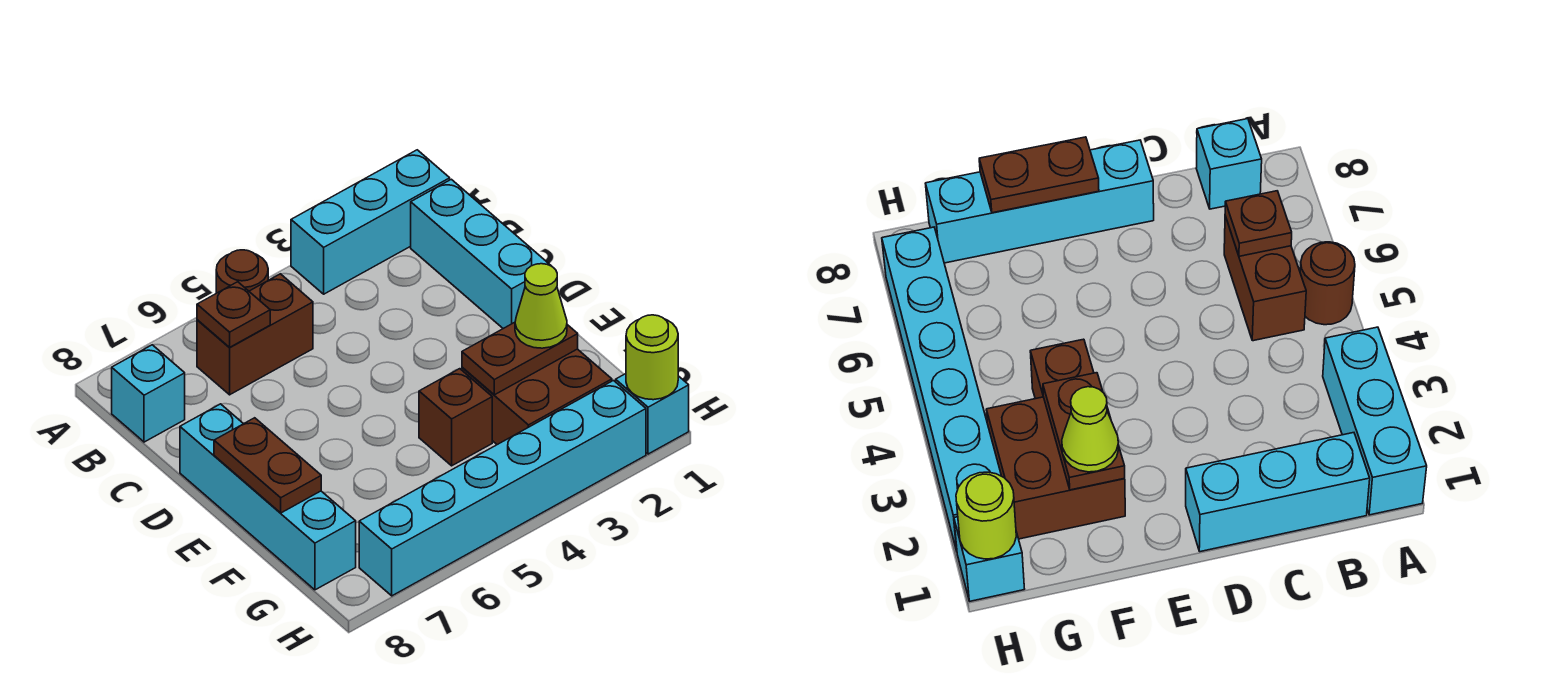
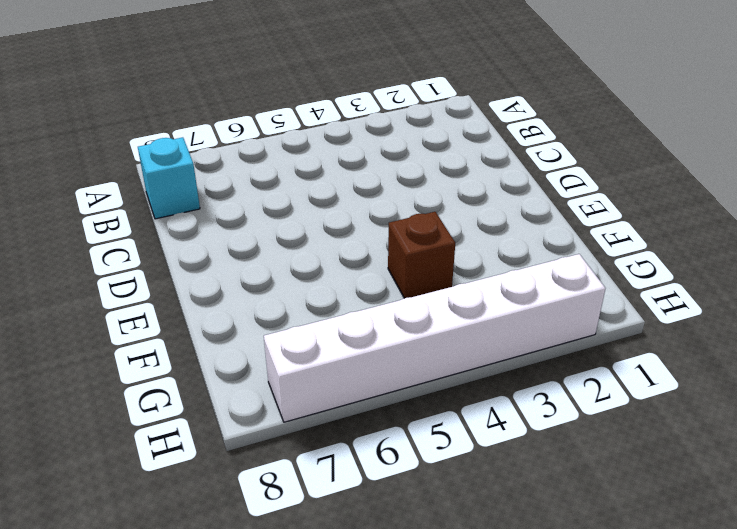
white brick H2:H7 level 1 -> cyan brick H2:H7 level 1
none -> cyan brick A1:A3 level 1
none -> brown round brick A5 level 1
none -> cyan brick B1:D1 level 1

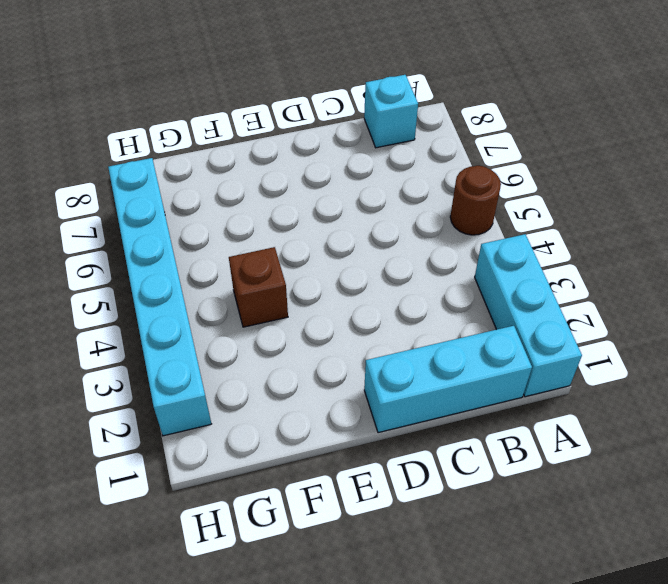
none -> brown brick B5:B6 level 1
none -> cyan brick D8:G8 level 1
none -> brown brick F2:G3 level 1

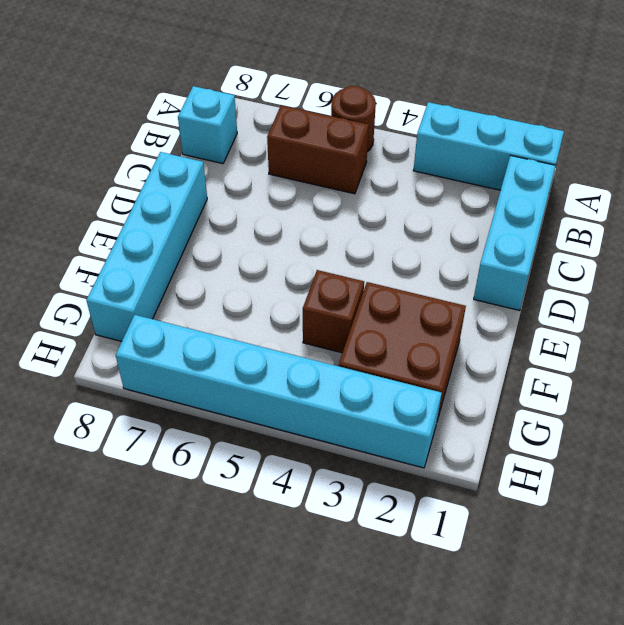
none -> cyan brick H1 level 1
none -> brown plate B6 level 2
none -> brown plate E8:F8 level 2

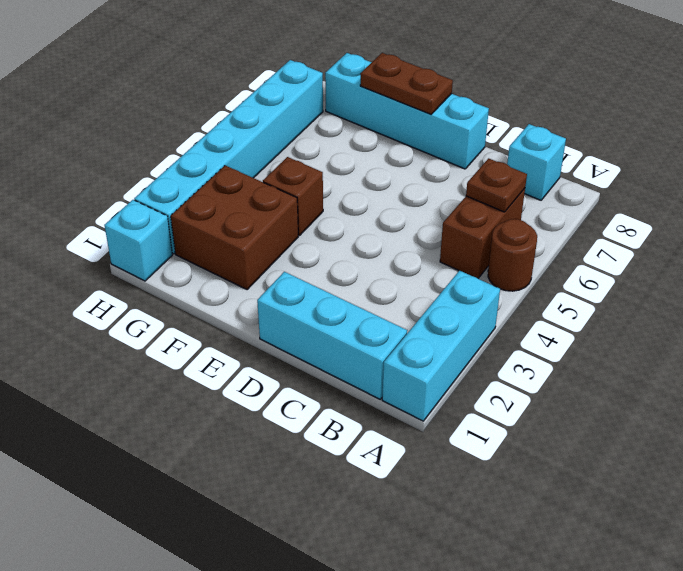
none -> brown plate F2:F3 level 2
none -> lime round brick H1 level 2
none -> lime cone F2 level 3

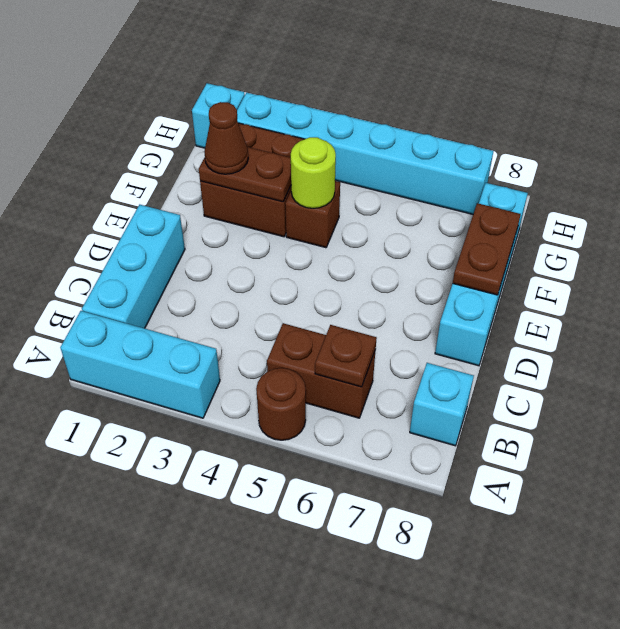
brown cone F2 level 3 -> lime cone F2 level 3
lime round brick F4 level 2 -> lime round brick H1 level 2

